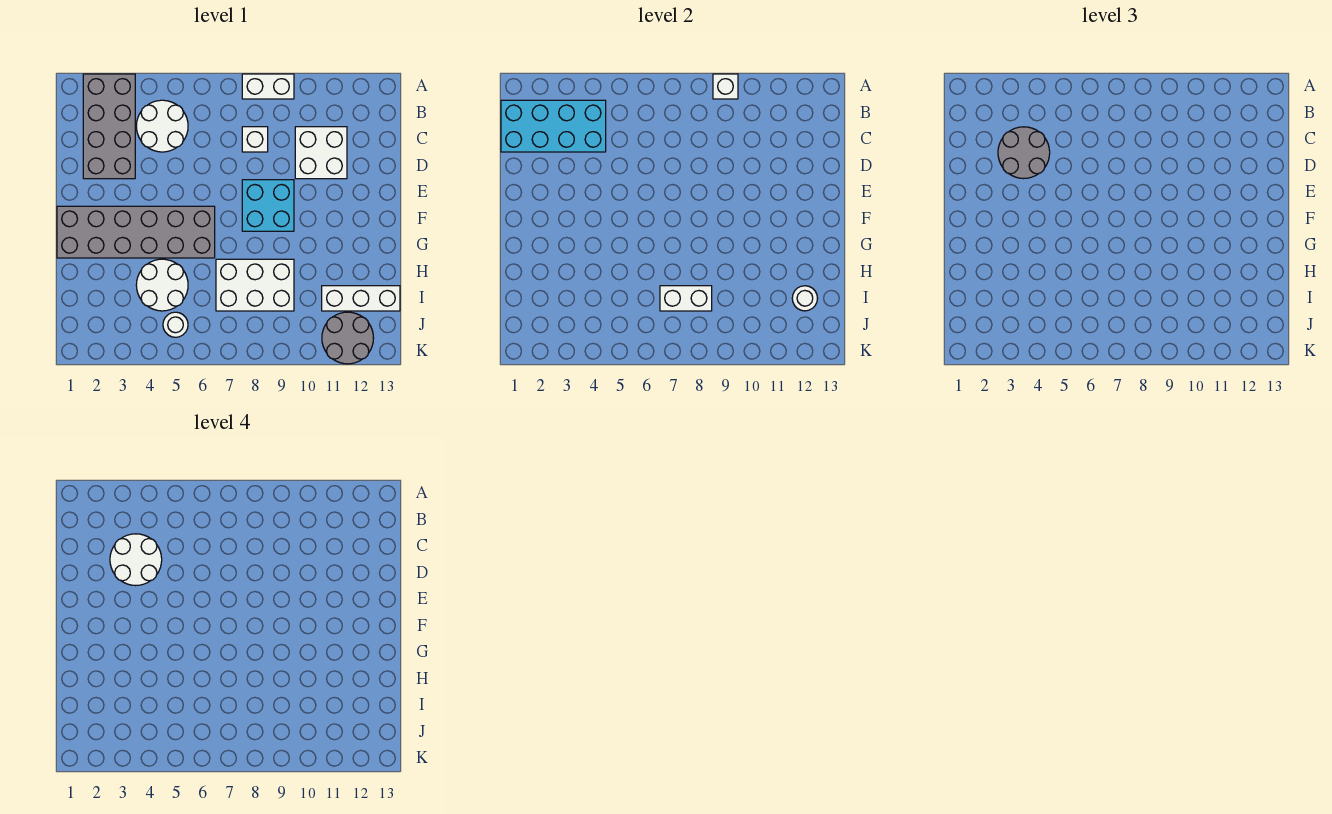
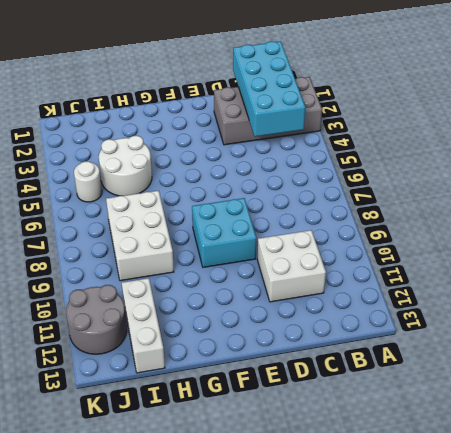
none -> white brick A8:A9 level 1
none -> white round brick B4:C5 level 1
none -> white brick C8 level 1

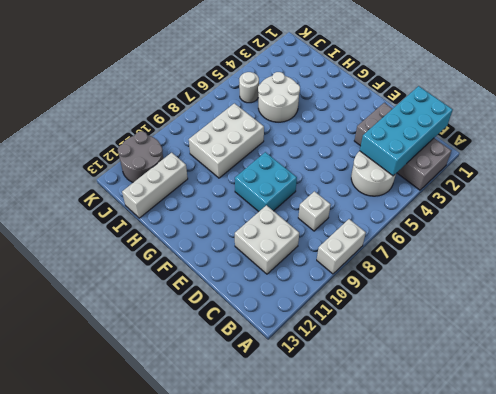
none -> grey brick F1:G6 level 1
none -> white brick A9 level 2
none -> white brick I7:I8 level 2

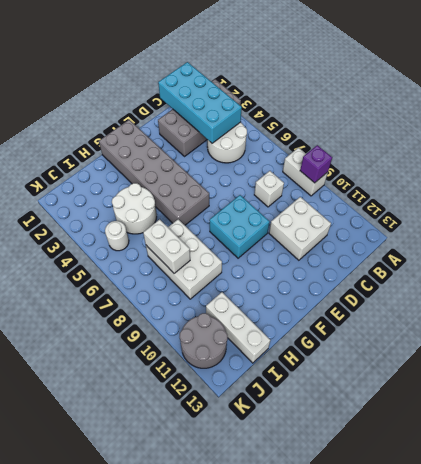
purple brick A9 level 2 -> white brick A9 level 2
none -> white round brick I12 level 2
none -> grey round brick C3:D4 level 3
none -> white round brick C3:D4 level 4

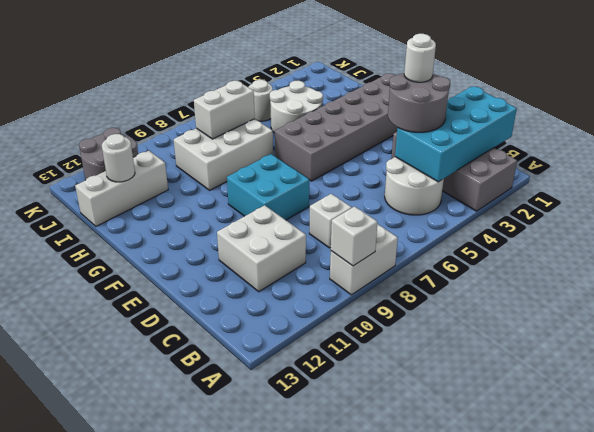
white round brick D3 level 4 -> white round brick C3:D4 level 4

